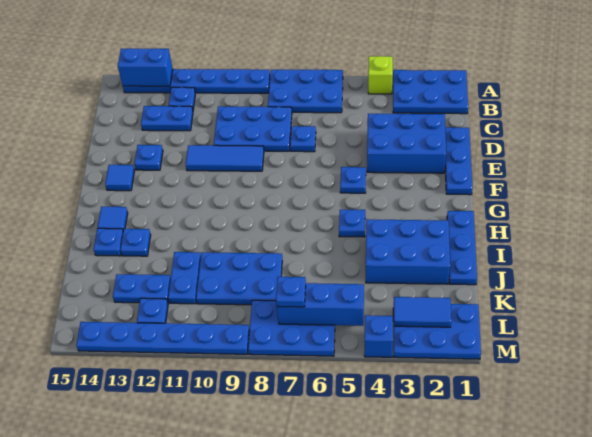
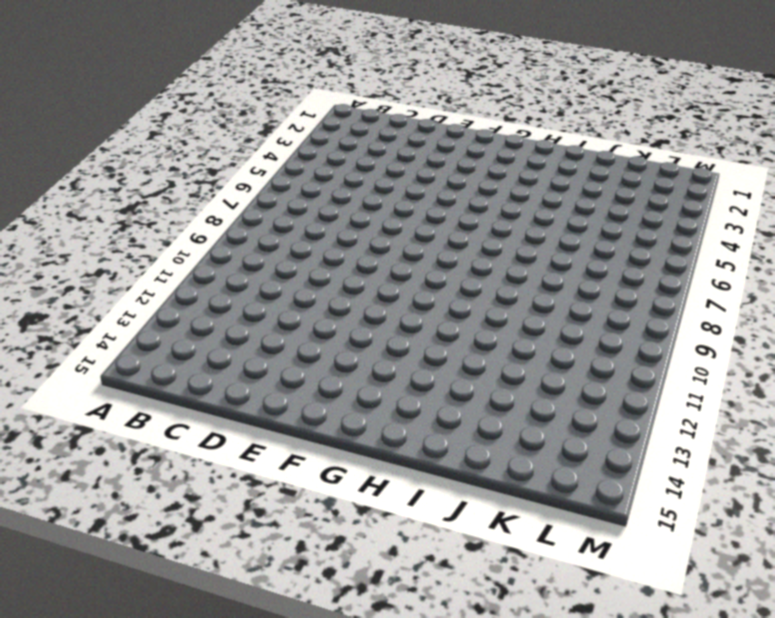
none -> blue plate A1:B3 level 1
none -> lime brick A4 level 1
none -> blue plate A6:B8 level 1
none -> blue plate A9:A14 level 1

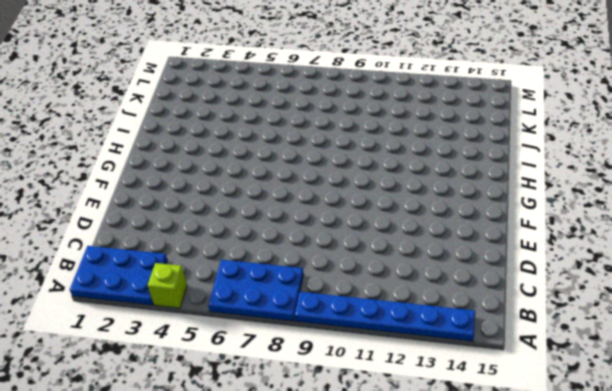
none -> blue plate B12 level 1
none -> blue plate C8:D10 level 1
none -> blue plate C12:C13 level 1
none -> blue plate D1:F1 level 1

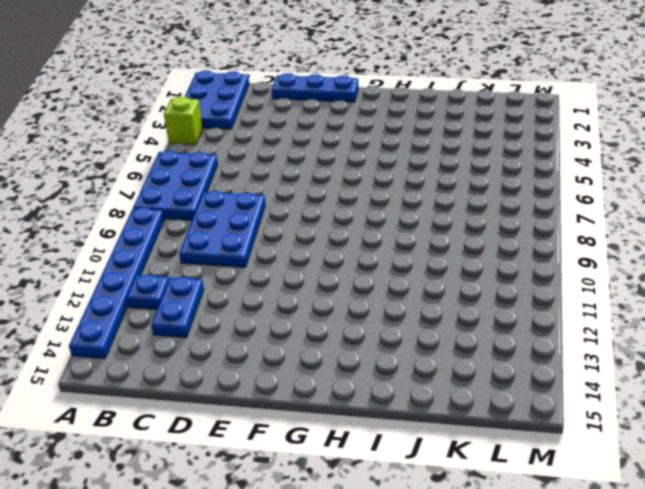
none -> blue brick D2:E4 level 1
none -> blue plate D7 level 1
none -> blue tile E9:E11 level 1
none -> blue plate E13 level 1

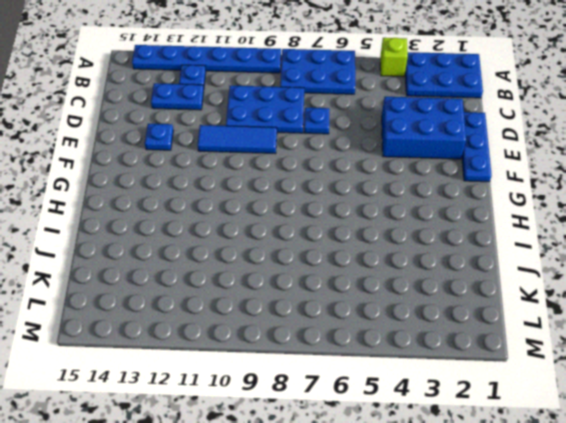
none -> blue plate F5 level 1
none -> blue tile F14 level 1
none -> blue plate H1:J1 level 1
none -> blue plate H5 level 1

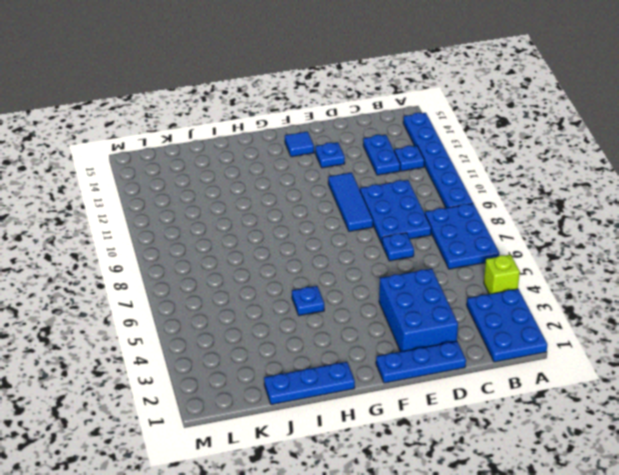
none -> blue plate F5 level 1
none -> blue tile H14 level 1
none -> blue brick I2:J4 level 1
none -> blue plate I13 level 1

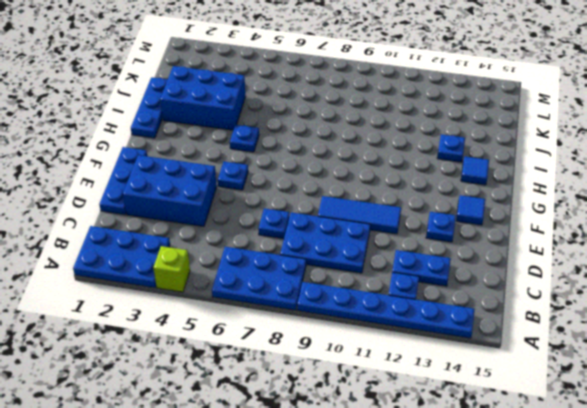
none -> blue plate I14 level 1
none -> blue plate J8:K10 level 1
none -> blue plate J11:K11 level 1
none -> blue plate K12:K13 level 1

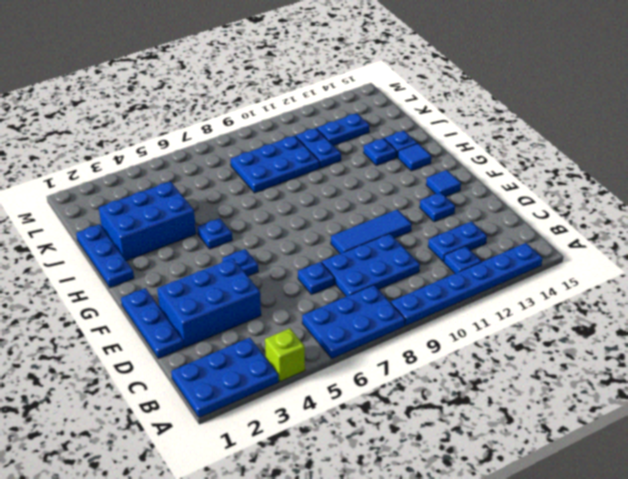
none -> blue plate L1:M3 level 1
none -> blue plate L6:M8 level 1
none -> blue plate L12 level 1
none -> blue brick M4 level 1

